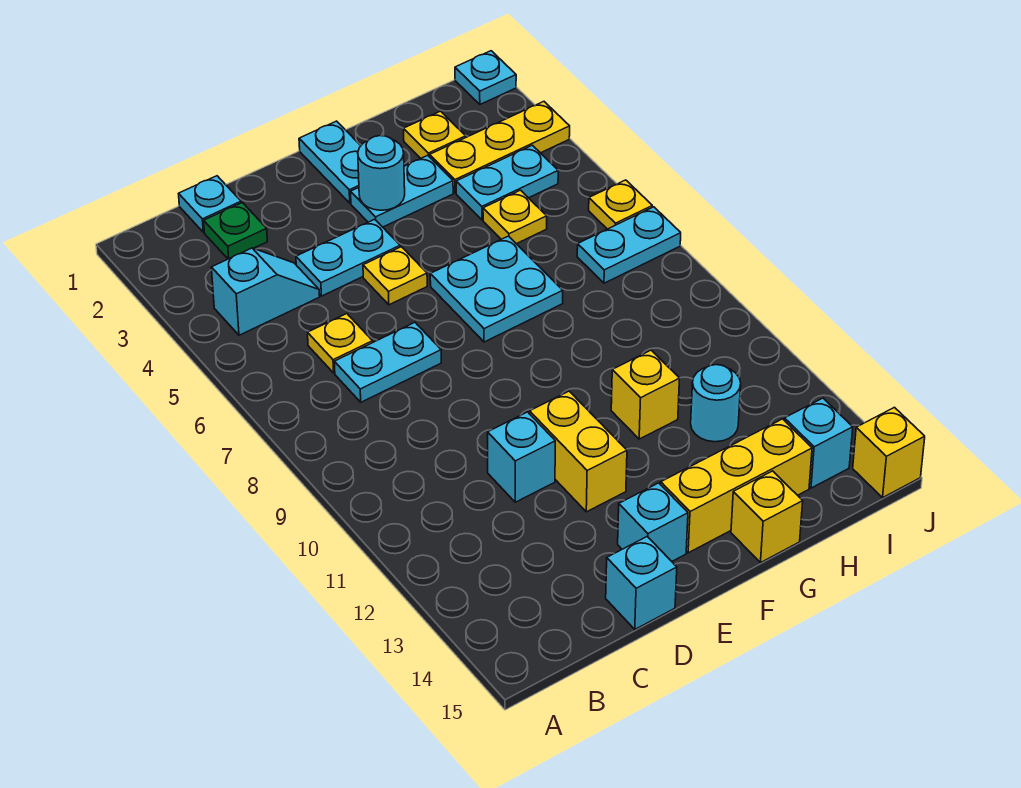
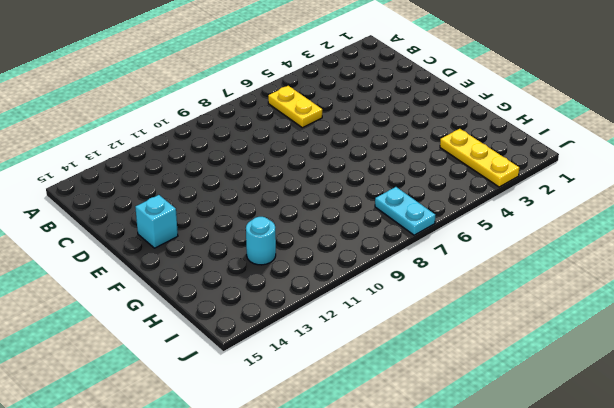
yellow plate B6:C6 level 1 -> yellow plate C6 level 1
none -> cyan slope B4:C4 level 1 top B
none -> cyan plate C1 level 1
none -> green plate C2 level 1

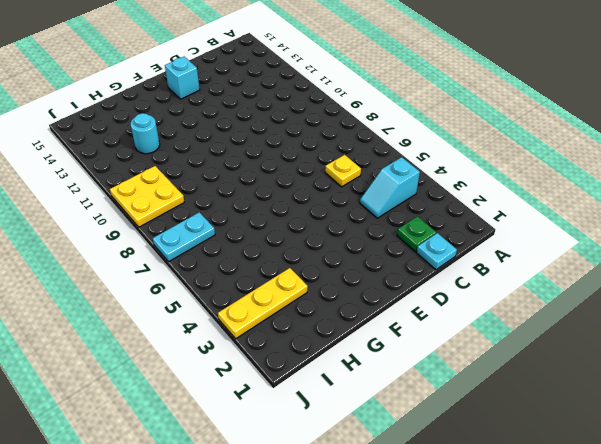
yellow plate I9:J10 level 1 -> none
none -> cyan plate C7:D7 level 1
none -> cyan plate D4:E4 level 1
none -> cyan brick D11 level 1

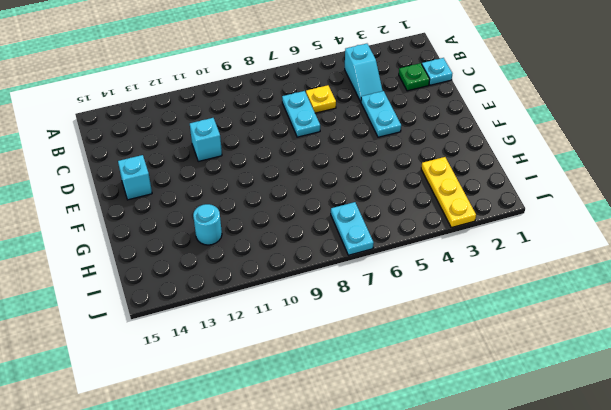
none -> cyan brick D15 level 1
none -> yellow plate E5 level 1
none -> yellow brick E11:E12 level 1

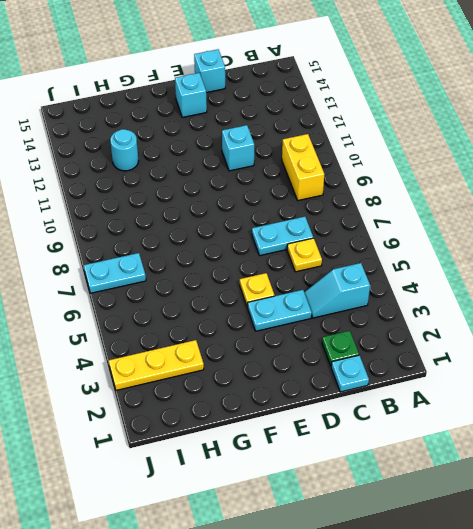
yellow brick B9:B10 level 1 -> yellow brick E11:E12 level 1
none -> cyan plate F1:F2 level 1
none -> cyan plate F3:G3 level 1
none -> cyan plate F6:G7 level 1

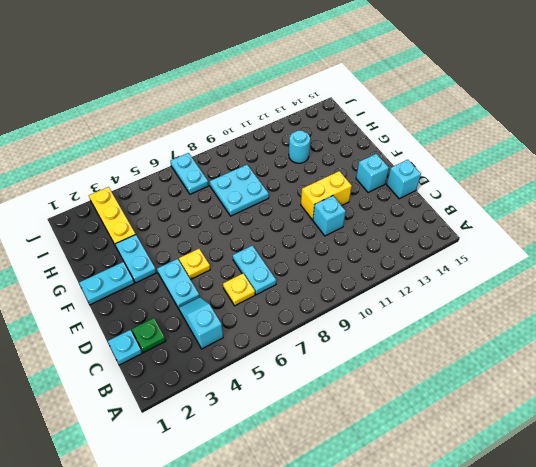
cyan plate G8:H9 level 1 -> cyan plate F6:G7 level 1
none -> yellow brick F14:H14 level 1
none -> yellow brick G11 level 1
none -> yellow brick G15 level 1

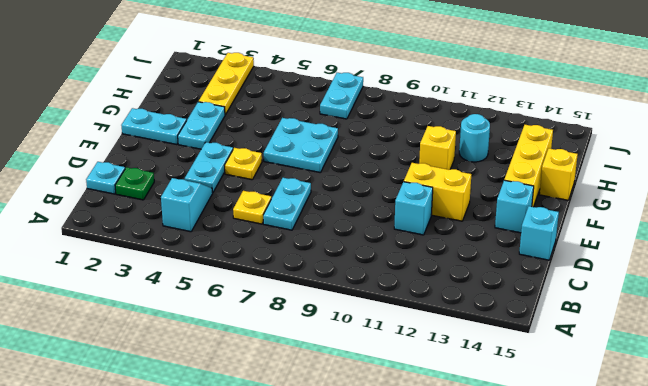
none -> yellow plate H2 level 1
none -> cyan plate H4:I4 level 1
none -> yellow plate H5 level 1

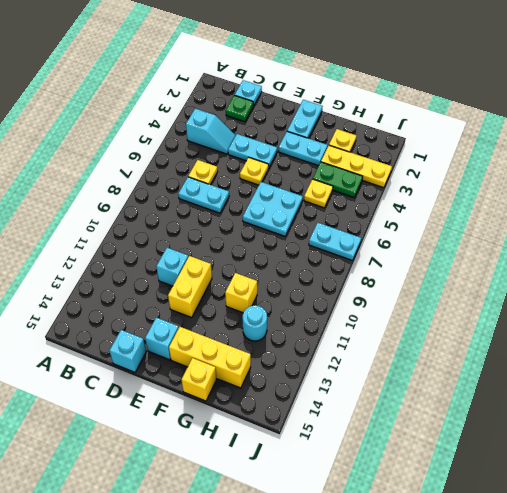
green plate H4:I4 level 1 -> cyan plate H4:I4 level 1
none -> cyan brick I14 level 1
none -> cyan plate J1 level 1
none -> yellow plate J6 level 1

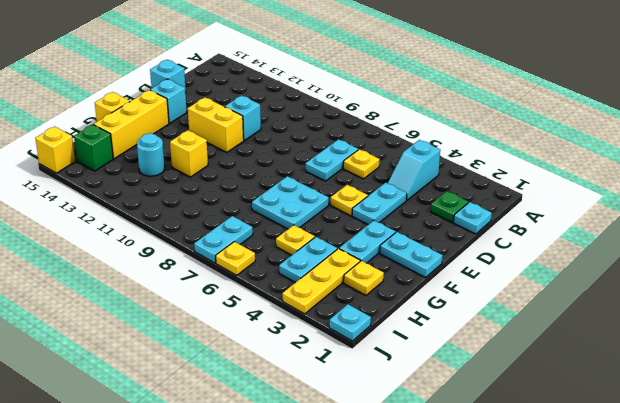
green brick I14 level 1 -> cyan brick I14 level 1
none -> cyan round brick F3 level 2

